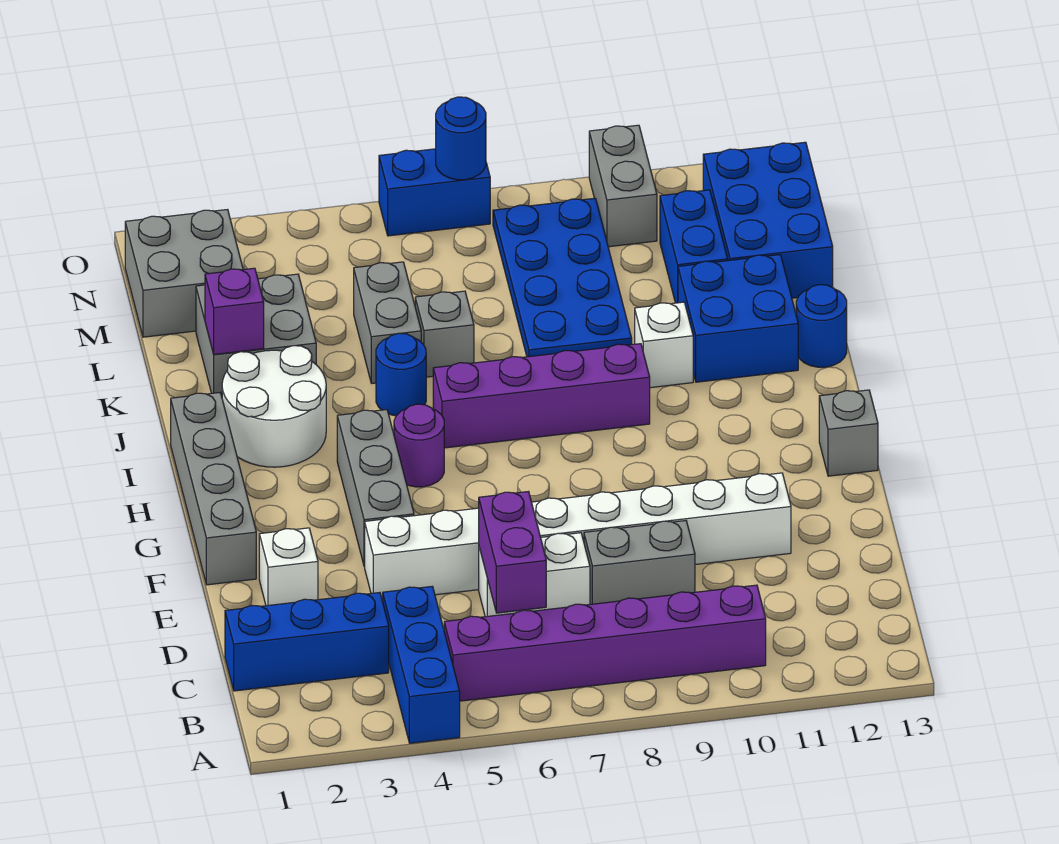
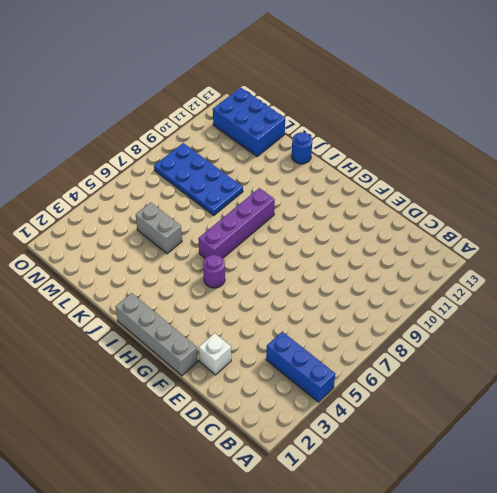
none -> purple brick B5:B10 level 1
none -> blue brick C1:C3 level 1
none -> white brick D6:D7 level 1

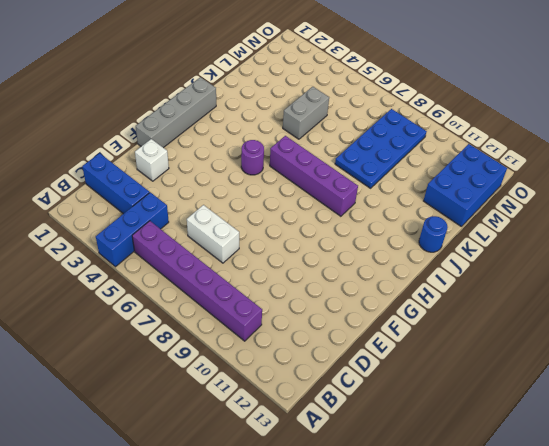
none -> grey brick D8:D9 level 1
none -> white brick E4:E11 level 1
none -> grey brick F4:H4 level 1

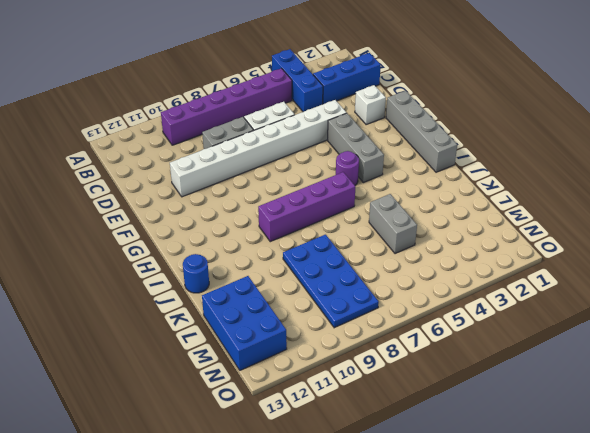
none -> grey brick G13 level 1
none -> white round brick I2:J3 level 1
none -> blue round brick J5 level 1

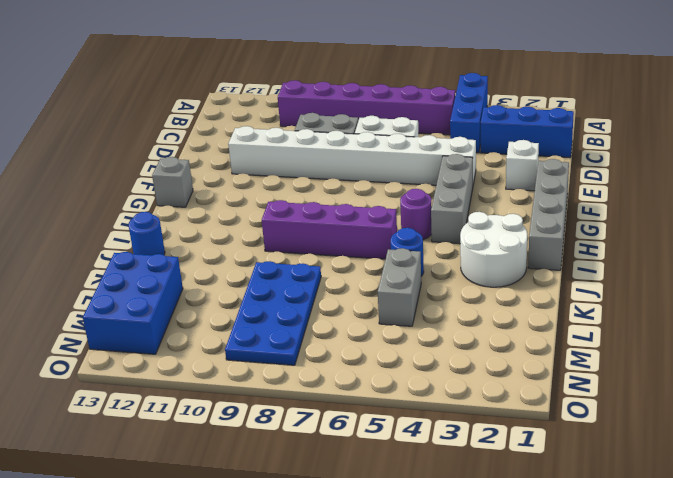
none -> white brick J10 level 1
none -> blue brick J11:K12 level 1
none -> grey brick K2:L3 level 1

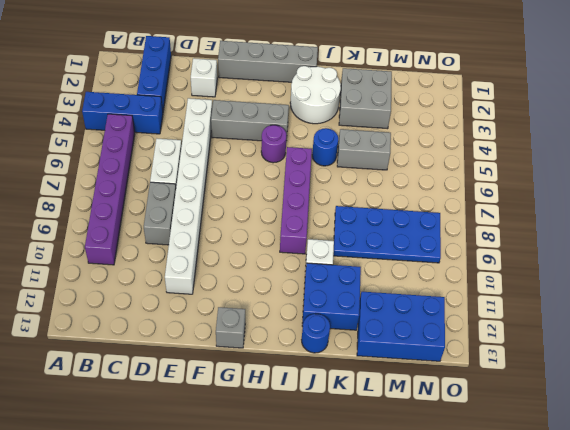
none -> grey brick K6 level 1
none -> blue brick L11:M11 level 1
none -> grey brick M1:N2 level 1

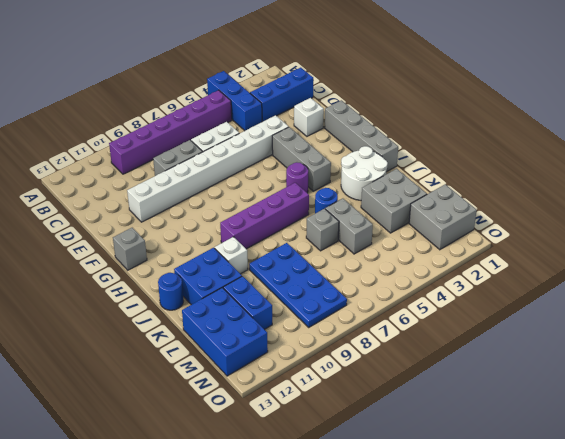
none -> grey brick N10:O10 level 1
none -> blue brick O6:O7 level 1
none -> purple brick C6:D6 level 2

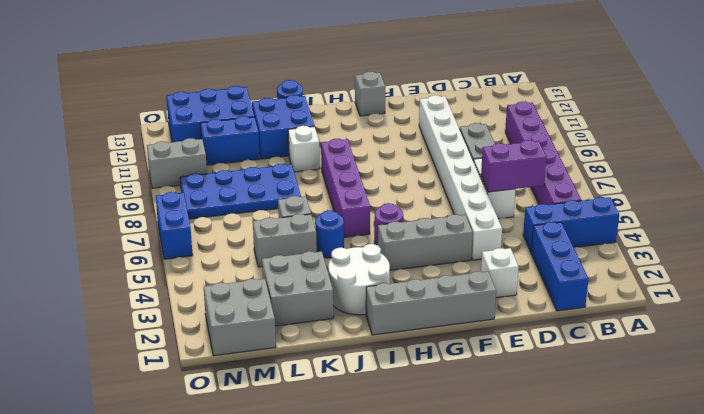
none -> purple brick K2 level 2
none -> blue round brick O7 level 2

